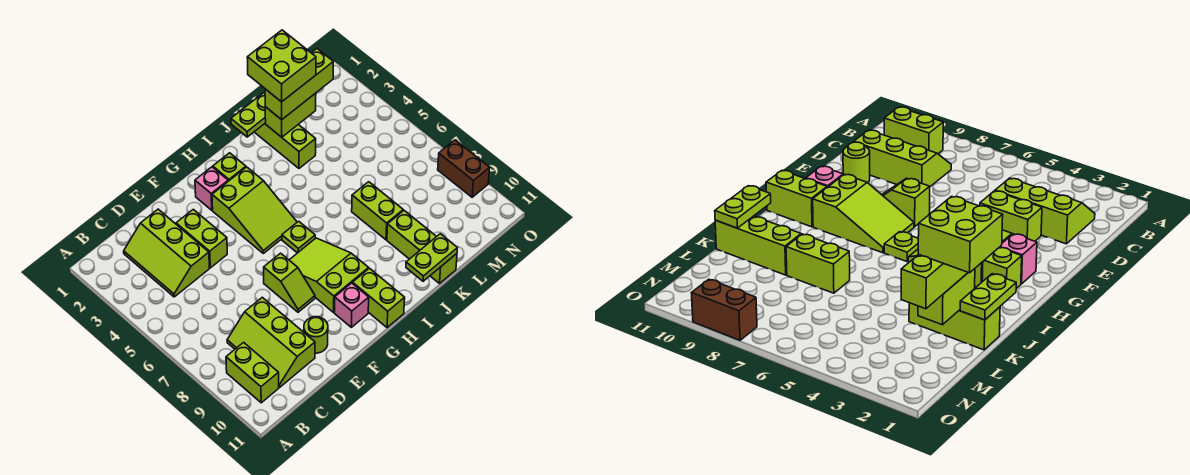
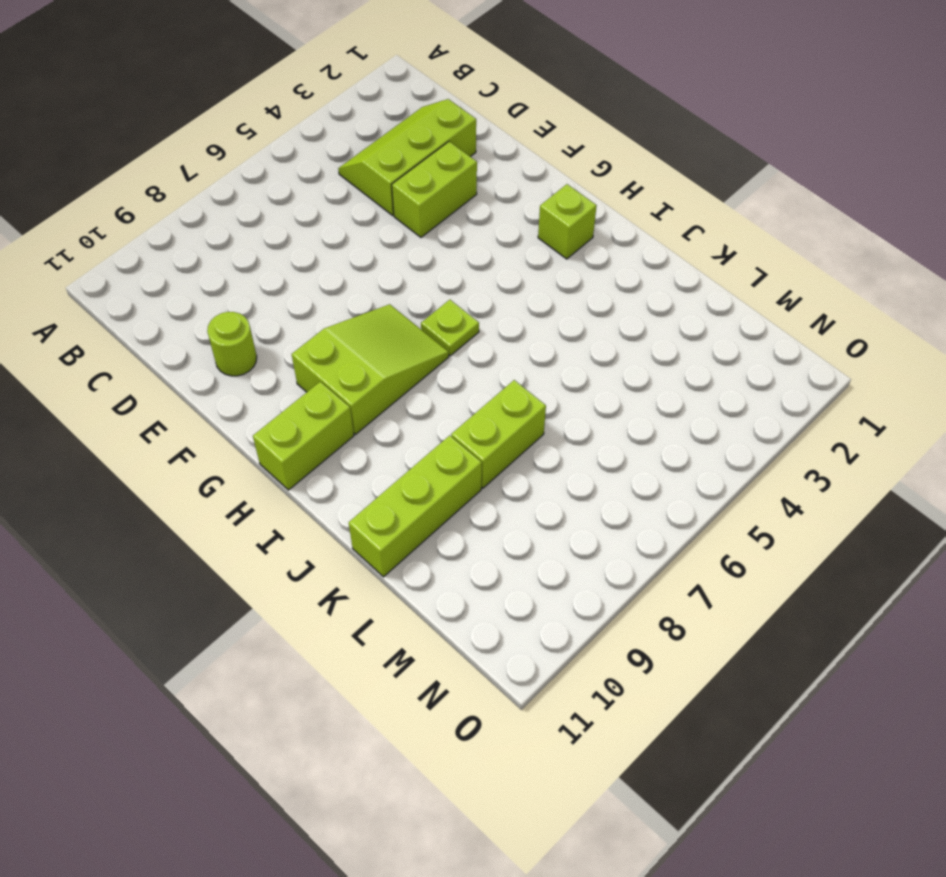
none -> lime brick B9:B10 level 1
none -> lime slope C8:D10 level 1 top D
none -> lime slope F7:F8 level 1 top 7

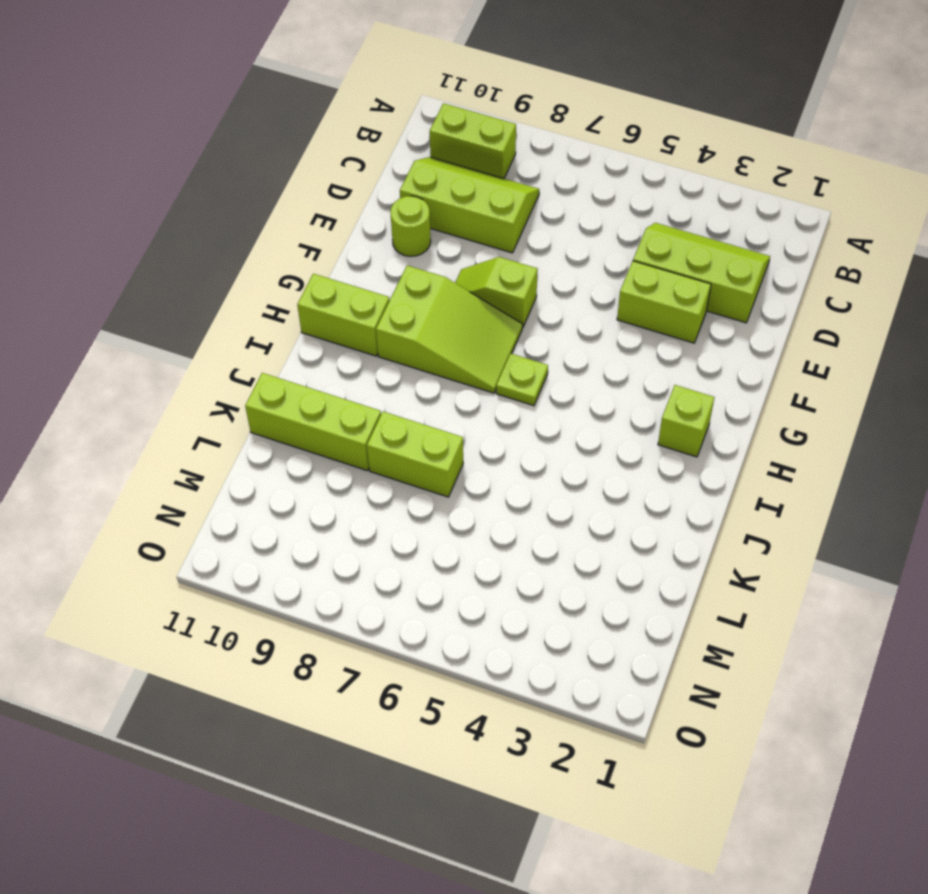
none -> pink brick G2 level 1
none -> lime slope G3:H5 level 1 top 3
none -> pink brick G10 level 1

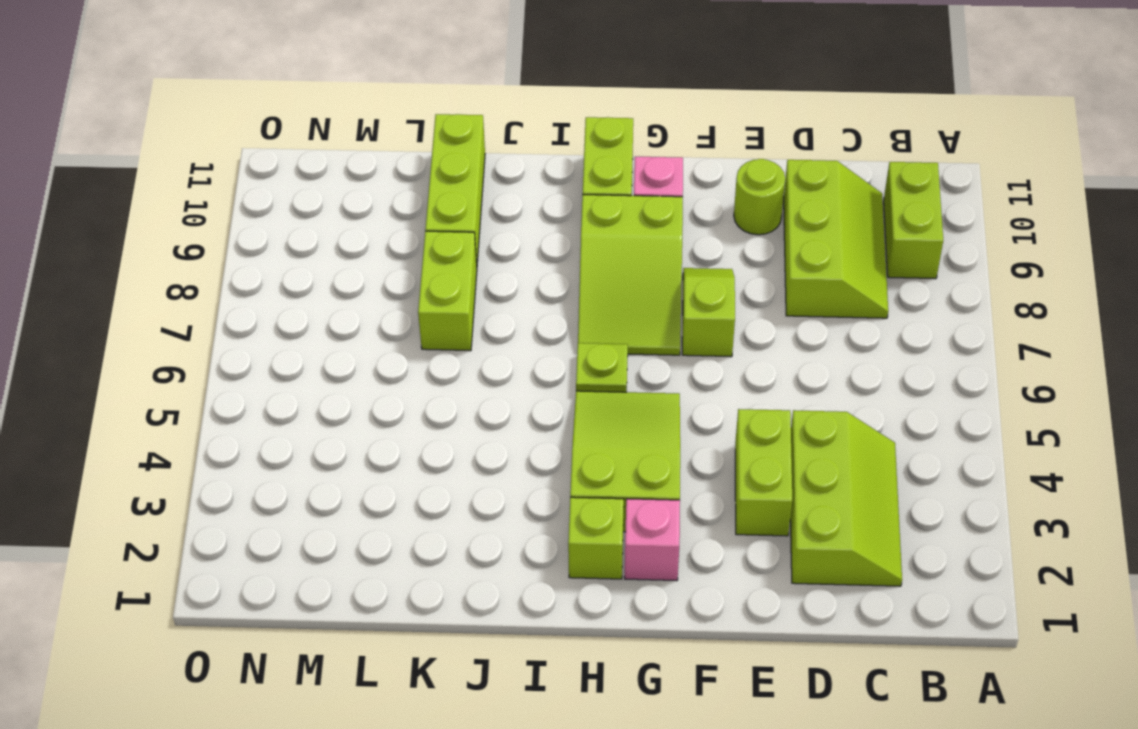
none -> lime brick K1:K3 level 1
none -> brown brick O8:O9 level 1
none -> lime plate J1:K1 level 2

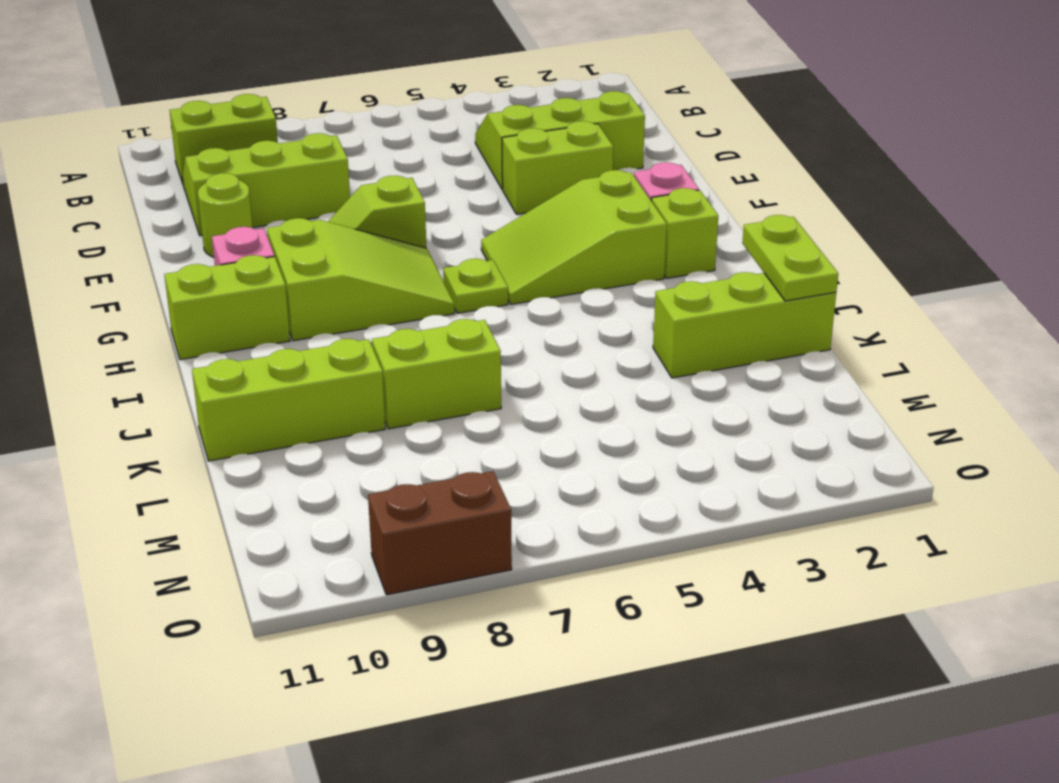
none -> lime plate J11:K11 level 2
none -> lime brick K2:L2 level 2
none -> lime brick K2:M2 level 3

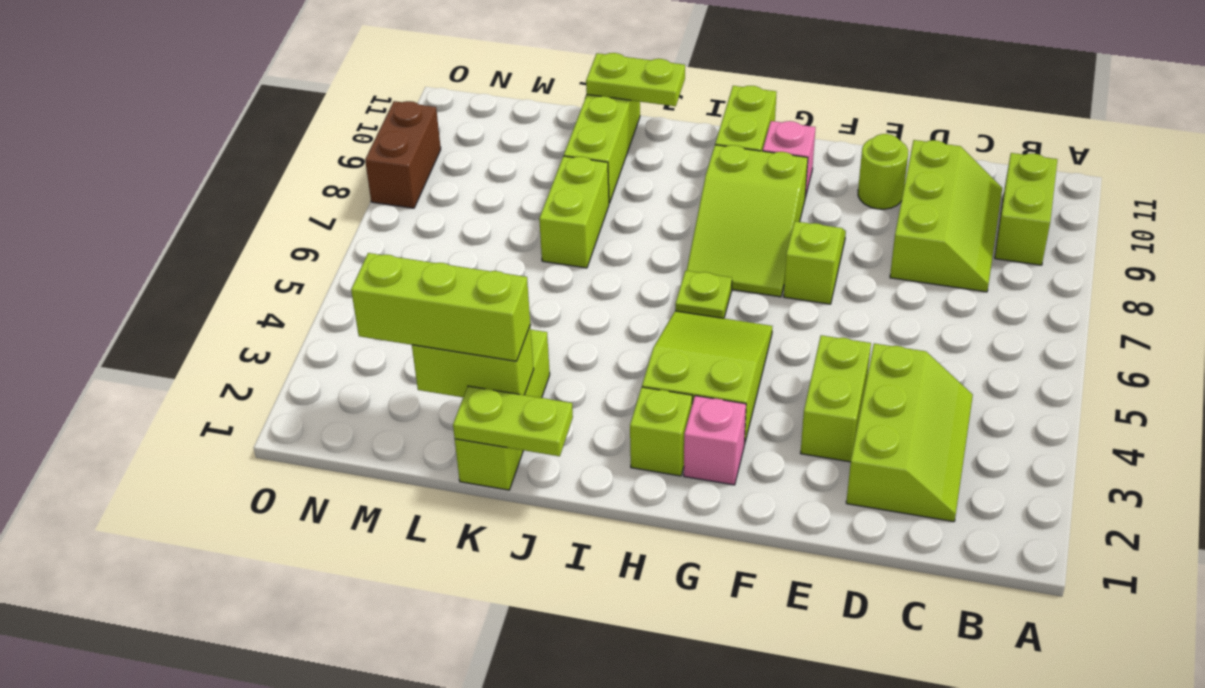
none -> lime brick K1:L2 level 4

